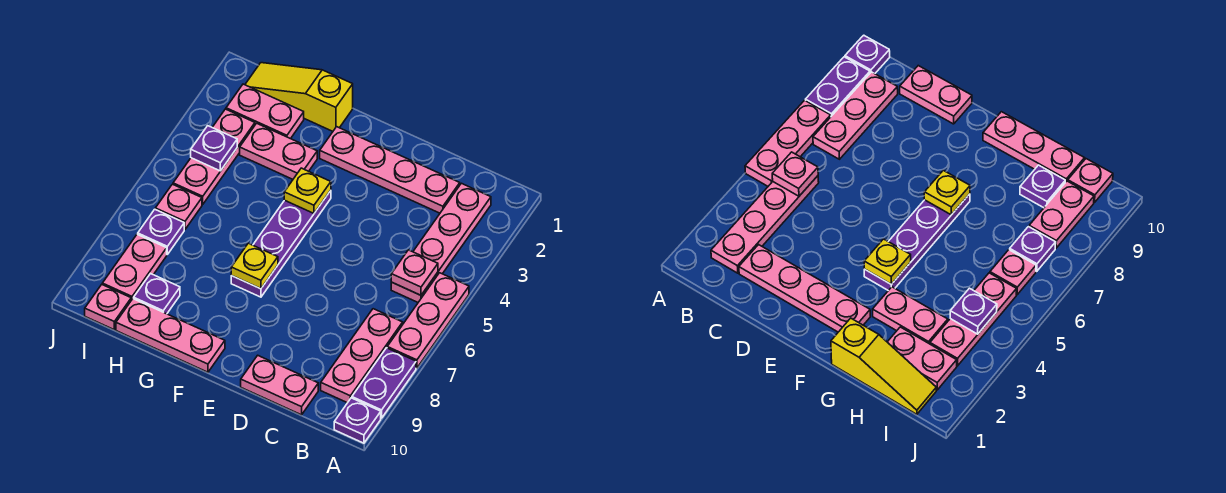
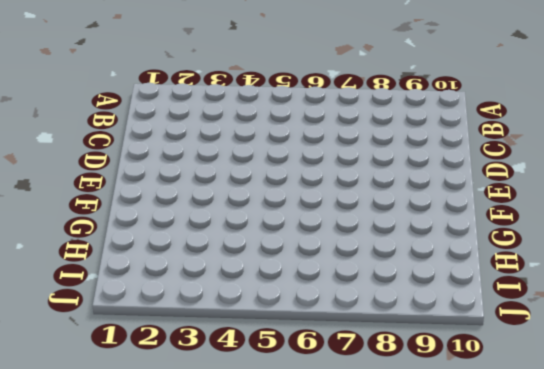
none -> pink plate A5:A7 level 1
none -> purple plate A8:A9 level 1
none -> purple plate A10 level 1

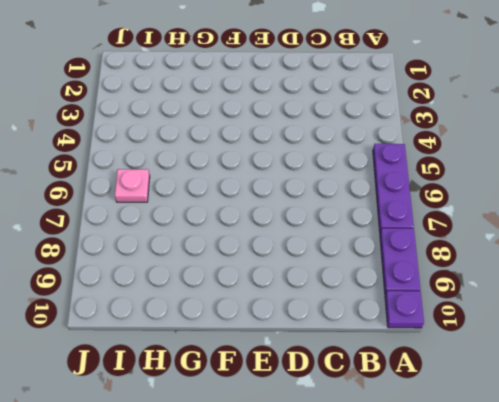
purple plate A5:A7 level 1 -> pink plate A5:A7 level 1
none -> pink plate B2:B5 level 1
none -> pink plate B7:B9 level 1
none -> pink plate C2:F2 level 1

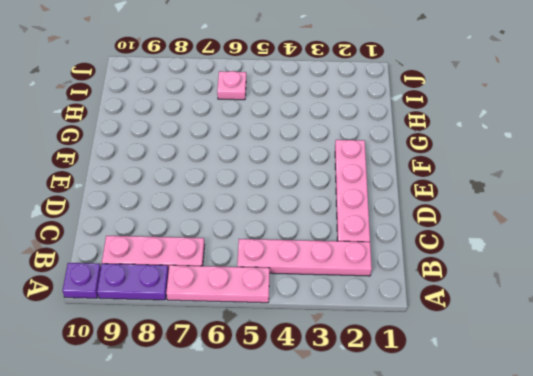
none -> pink plate C10:D10 level 1
none -> purple plate F4:F7 level 1
none -> pink plate F10:H10 level 1

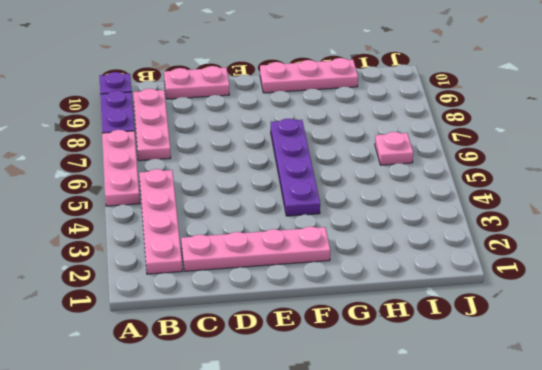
none -> yellow slope G1:I1 level 1 top G
none -> pink plate G3:H3 level 1
none -> pink plate H2:I2 level 1

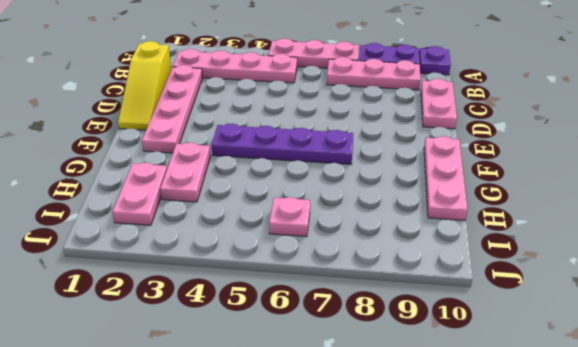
yellow slope C1:E1 level 1 top C -> yellow slope G1:I1 level 1 top G
none -> purple plate H9 level 1
none -> pink plate I3:I5 level 1
none -> purple plate I7 level 1

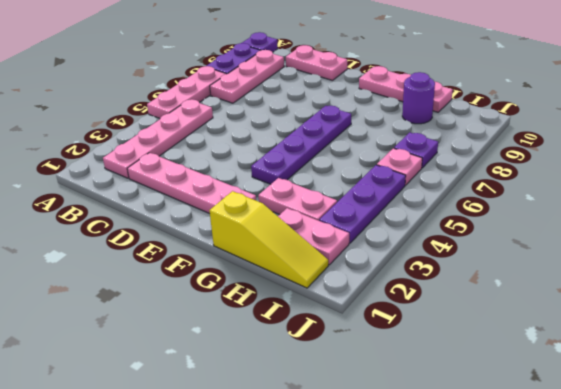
purple round brick H9 level 1 -> purple plate H9 level 1
purple plate I3:I5 level 1 -> pink plate I3:I5 level 1
none -> pink plate I8:I9 level 1
none -> pink plate I10 level 1
none -> pink plate B5 level 2

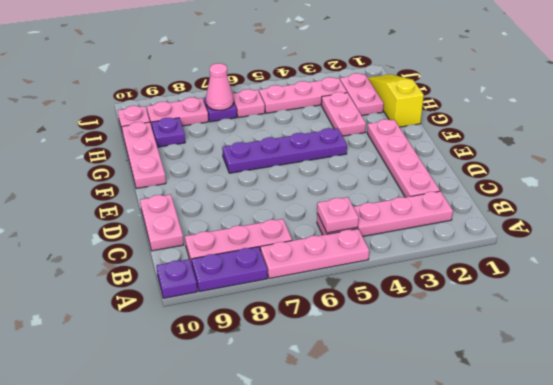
pink cone I7 level 2 -> none
none -> yellow plate F4 level 2
none -> yellow plate F7 level 2
none -> purple plate I4 level 2

